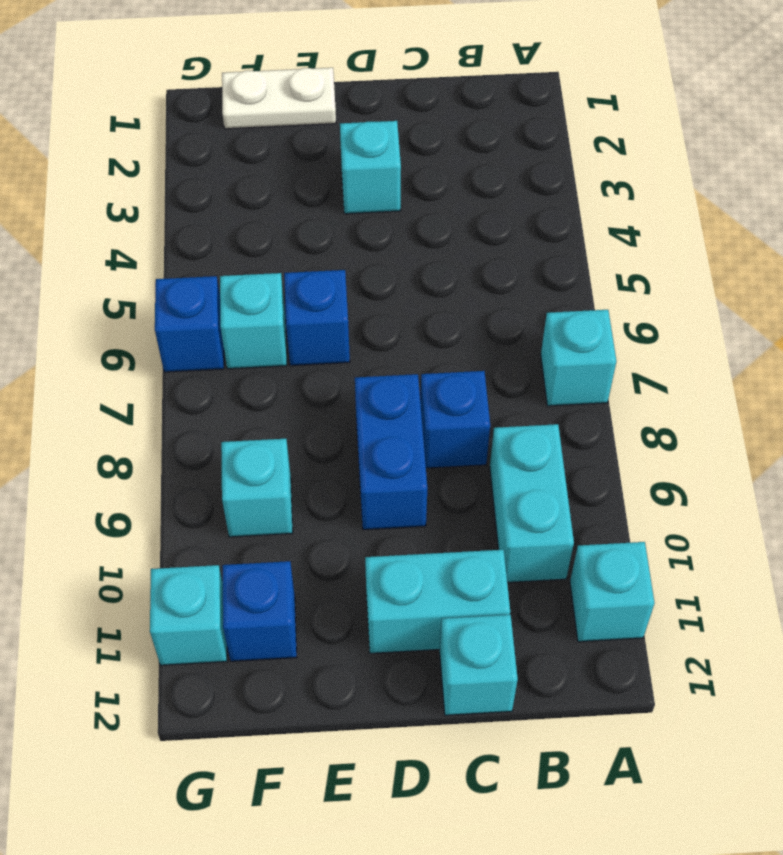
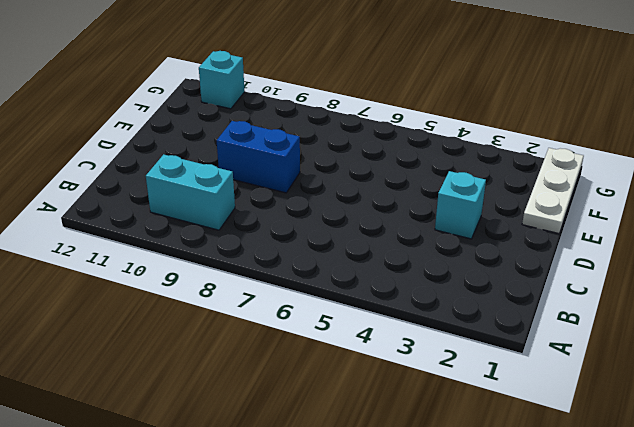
white plate E1:G1 level 1 -> white plate E1:F1 level 1
none -> cyan brick A7 level 1
none -> cyan brick A11 level 1
none -> blue brick C8 level 1

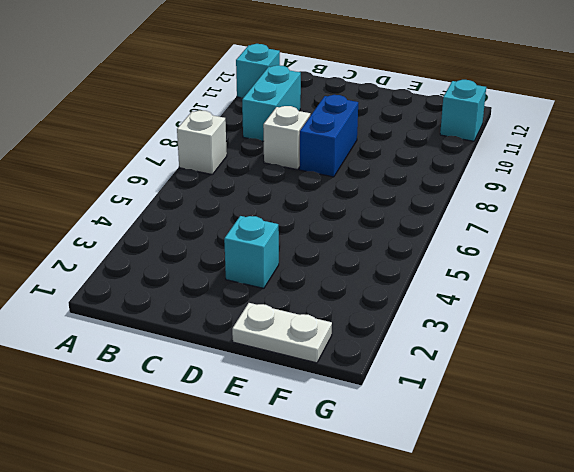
white brick A7 level 1 -> cyan brick A7 level 1
white brick C8 level 1 -> blue brick C8 level 1
none -> cyan brick C11:D11 level 1
none -> cyan brick C12 level 1
none -> blue brick E6 level 1

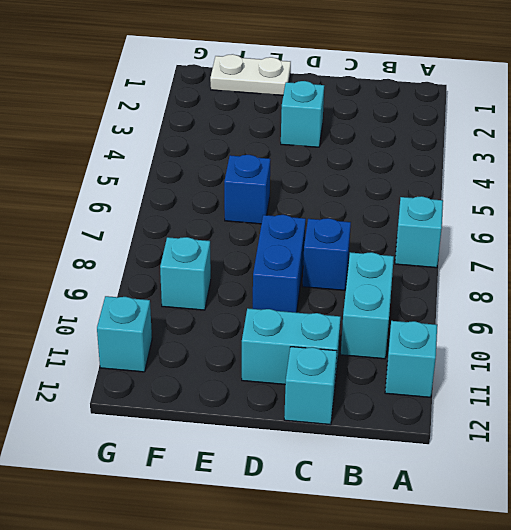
none -> cyan brick F6 level 1
none -> blue brick F11 level 1
none -> blue brick G6 level 1

